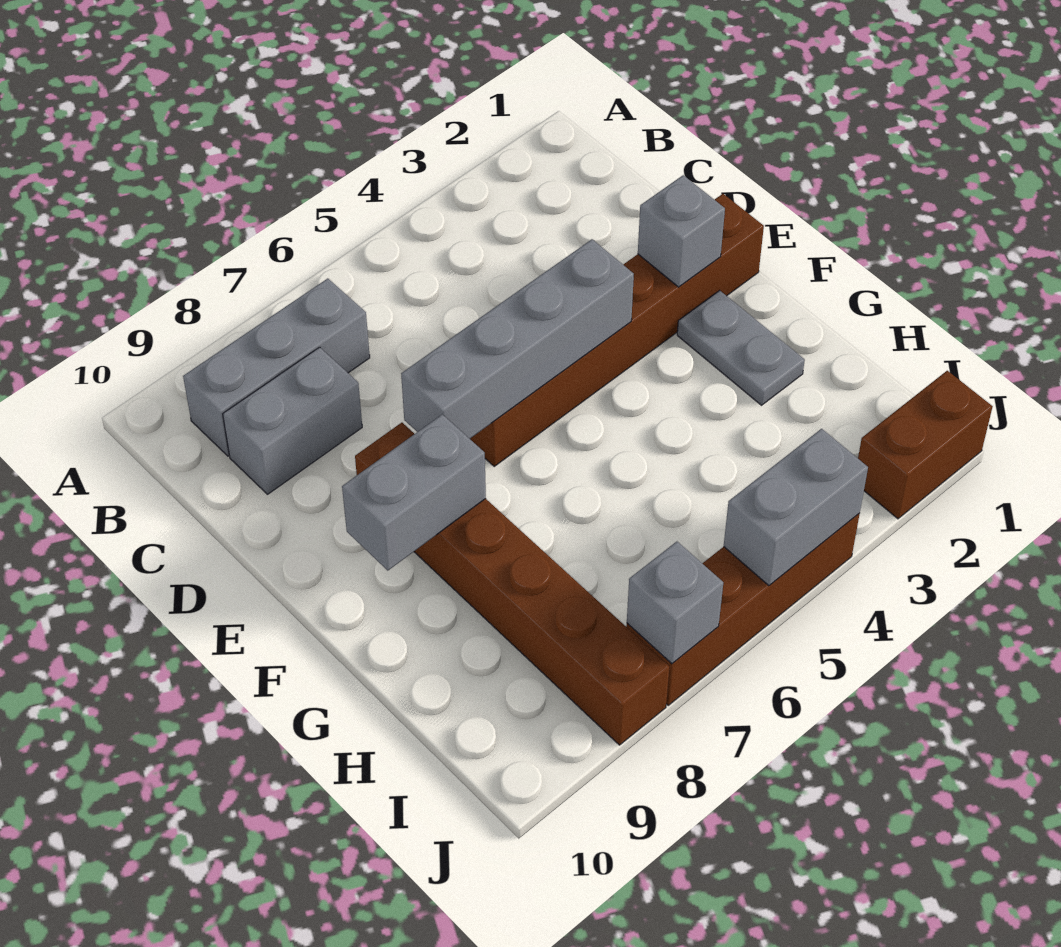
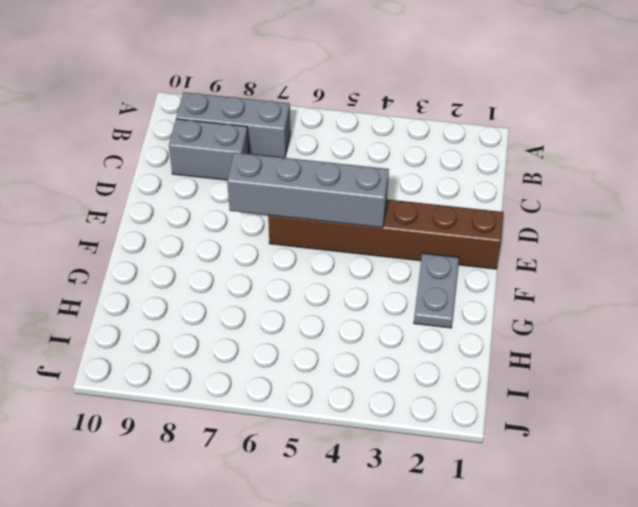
none -> brown brick E8:J8 level 1
none -> brown brick J1:J2 level 1
none -> brown brick J4:J7 level 1

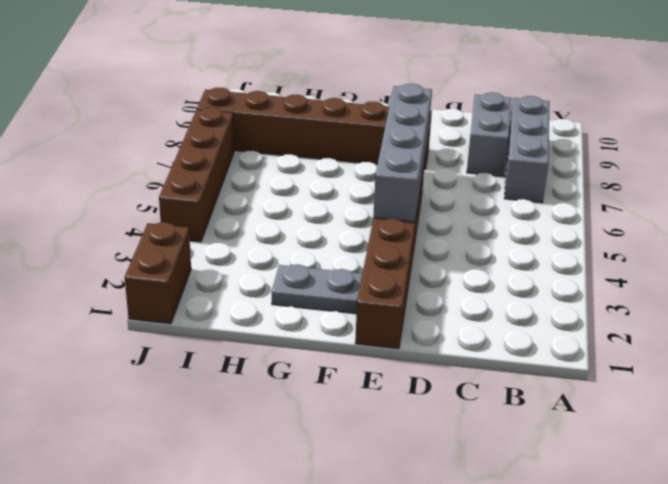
none -> grey brick E2 level 2
none -> grey brick F8:F9 level 2
none -> grey brick J4:J5 level 2

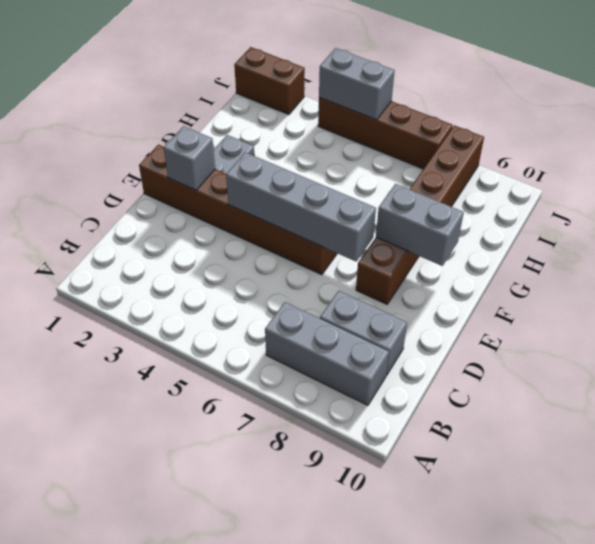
none -> grey brick J7 level 2

